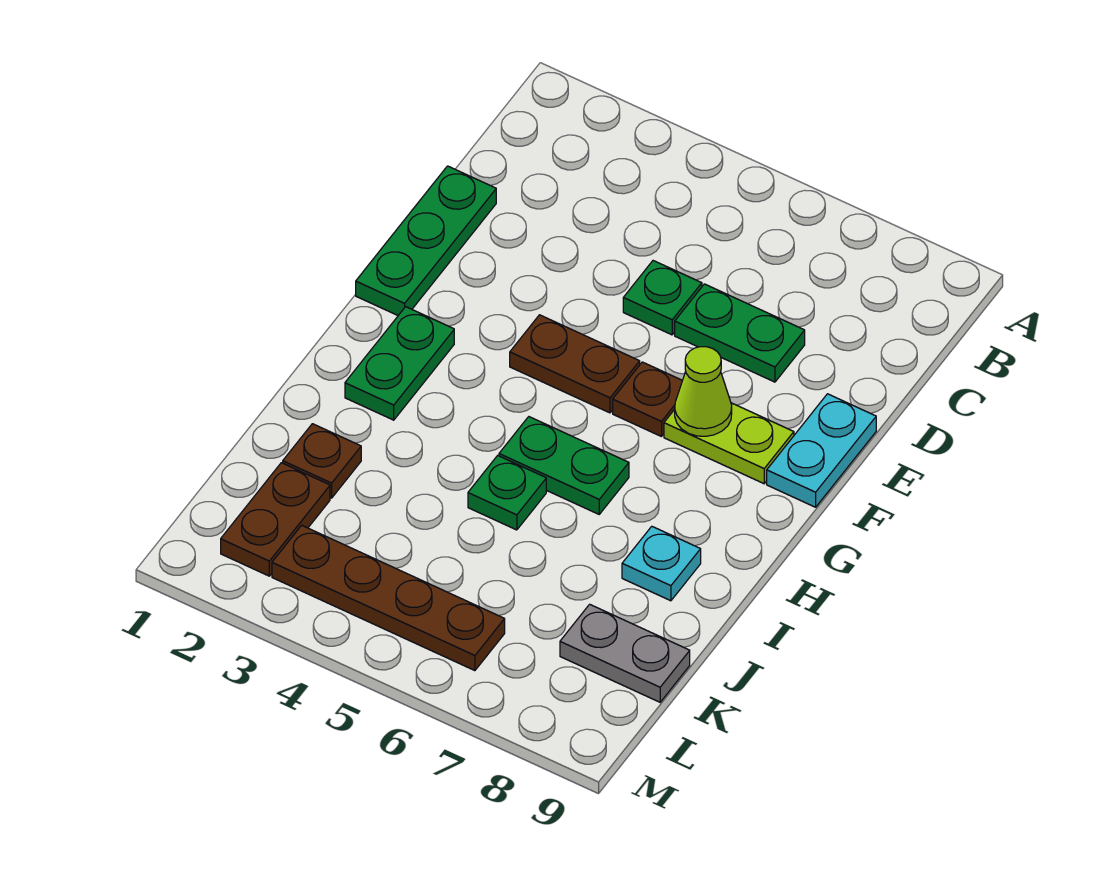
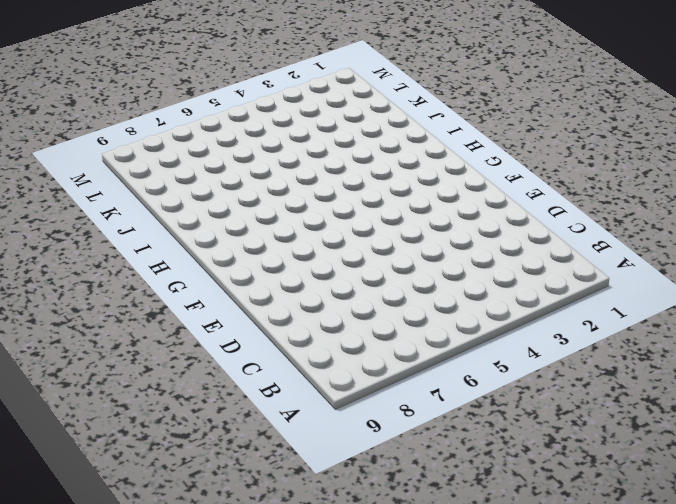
none -> green plate D1:F1 level 1
none -> green plate D5 level 1
none -> green plate D6:D7 level 1

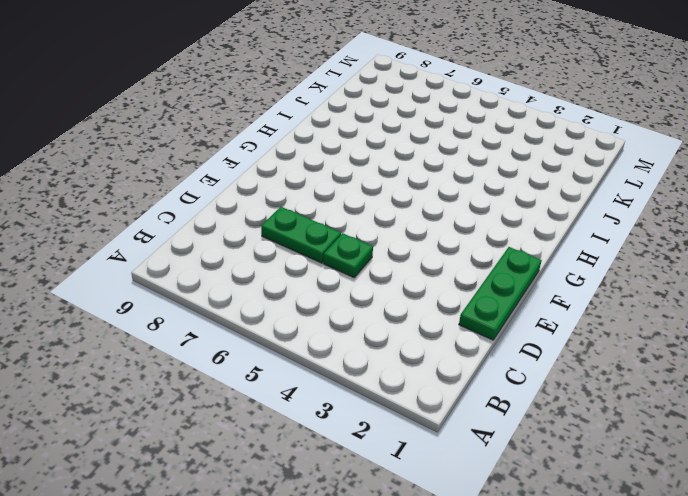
none -> cyan plate E9:F9 level 1
none -> brown plate F4:F5 level 1
none -> brown plate F6 level 1

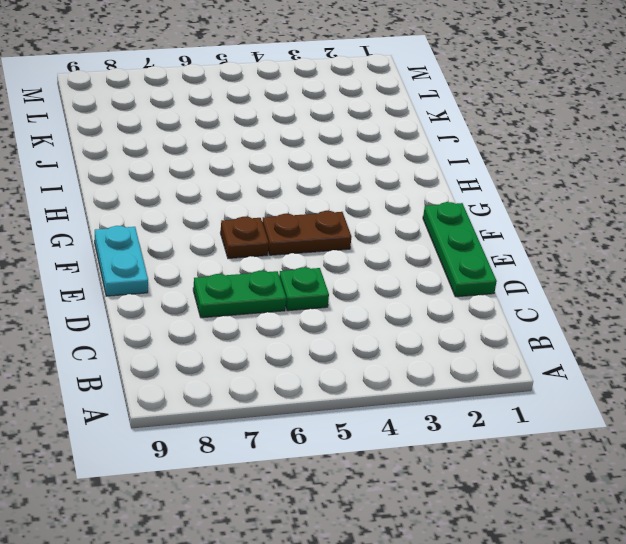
none -> lime plate F7:F8 level 1
none -> green plate G2:H2 level 1
none -> green plate H5:H6 level 1

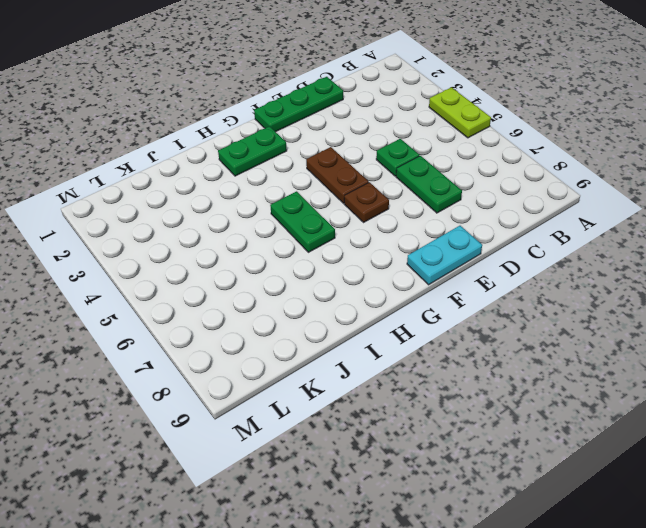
lime plate A4:A5 level 1 -> lime plate F7:F8 level 1
none -> green plate I5 level 1
none -> cyan plate I8 level 1
none -> brown plate J2 level 1

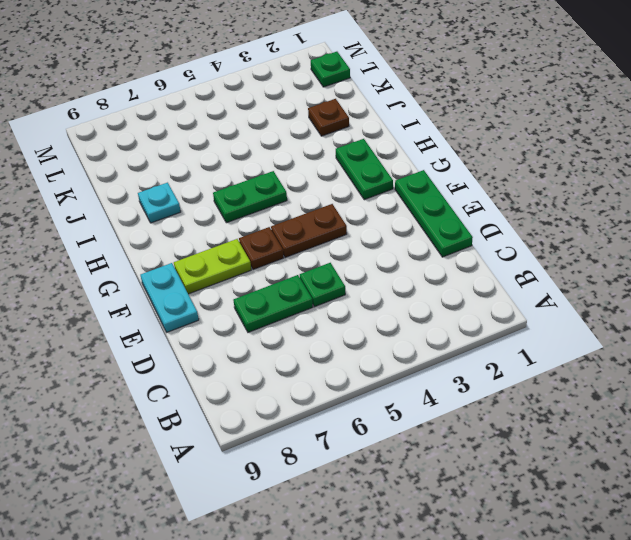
green plate L1 level 1 -> green plate I5 level 1
none -> brown plate K2:L2 level 1
none -> grey plate K8:K9 level 1
none -> brown plate L3:L6 level 1

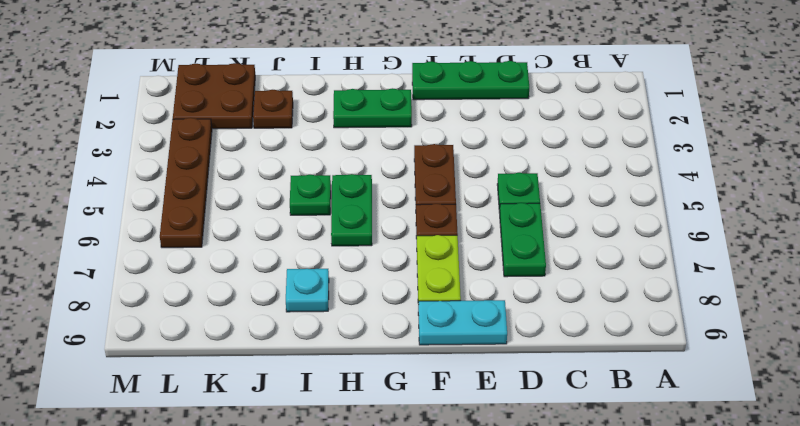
brown plate K1:L2 level 1 -> brown plate K2:L2 level 1
none -> grey plate K8:K9 level 1
none -> lime cone F7 level 2

